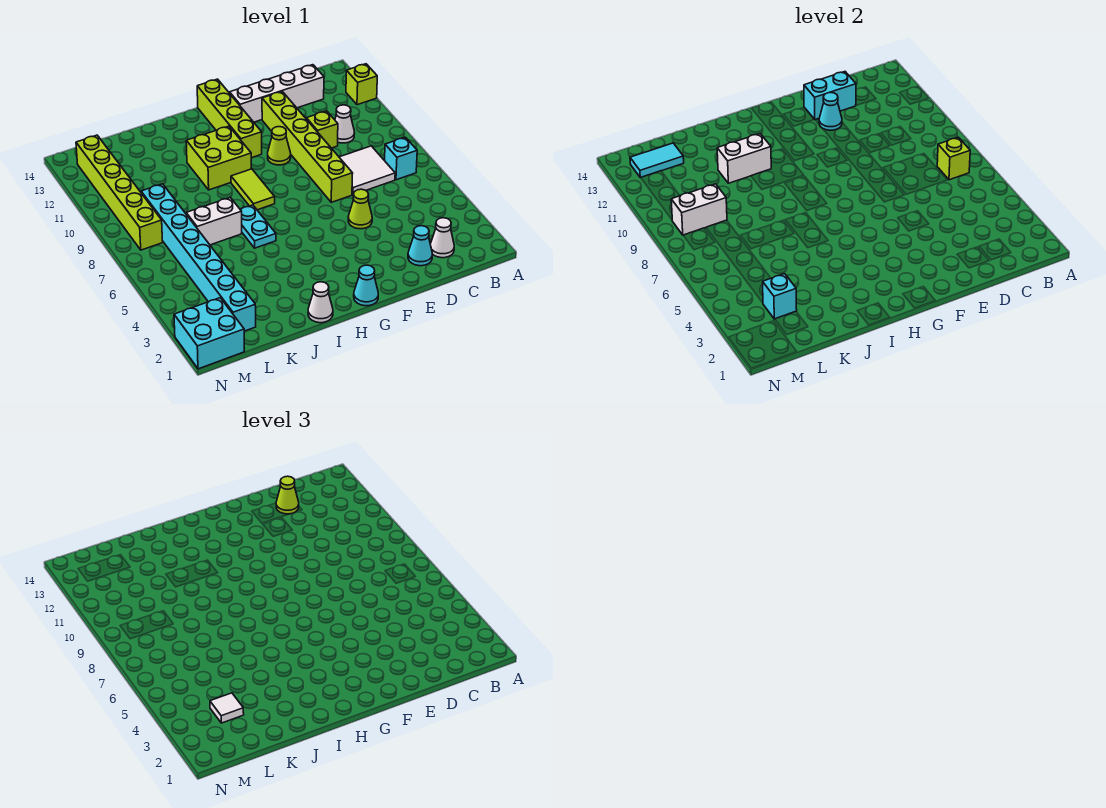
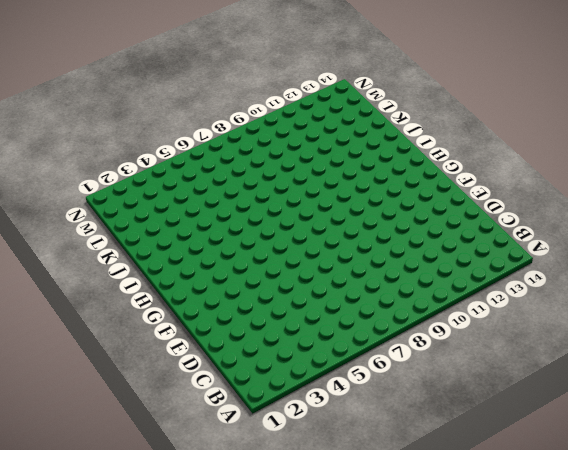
none -> lime brick A12 level 1
none -> cyan brick B7 level 1
none -> white cone C2 level 1
none -> white tile C7:D8 level 1

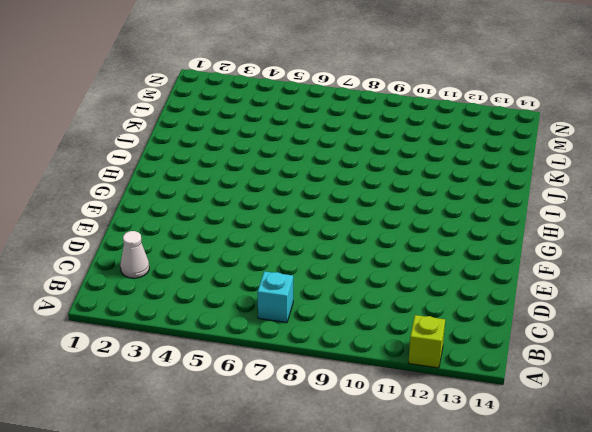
none -> white tile C7:D8 level 1
none -> white cone C10 level 1
none -> white brick C13:F13 level 1
none -> cyan cone D2 level 1

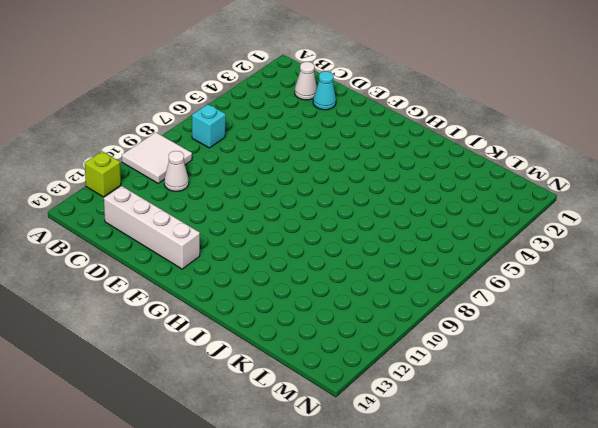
white tile A9:B10 level 1 -> white tile C7:D8 level 1
none -> lime brick D10 level 1
none -> lime cone E5 level 1
none -> lime brick E7:E12 level 1
none -> lime cone F10 level 1

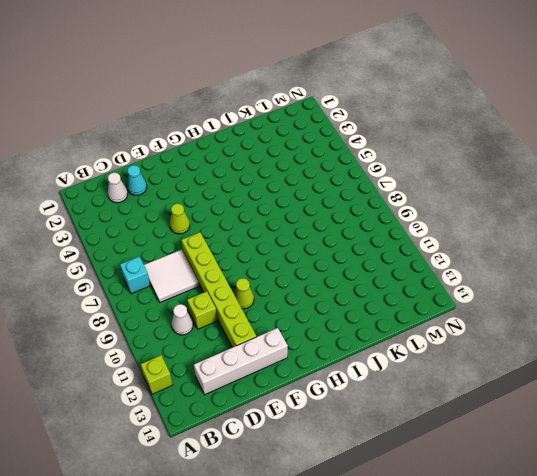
none -> cyan cone G1 level 1
none -> lime brick G11:G14 level 1
none -> lime tile H8:H9 level 1
none -> lime brick H10:I11 level 1

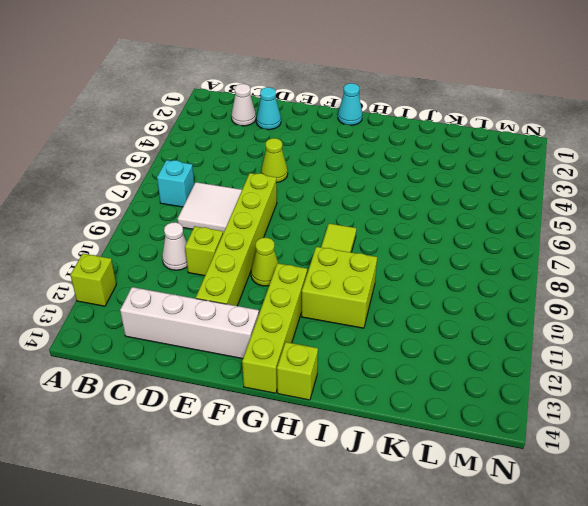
lime brick H14 level 1 -> lime brick B7 level 2
none -> white cone I1 level 1
none -> cyan plate I6:I7 level 1
none -> white brick J7:K7 level 1
none -> cyan brick L2:L9 level 1

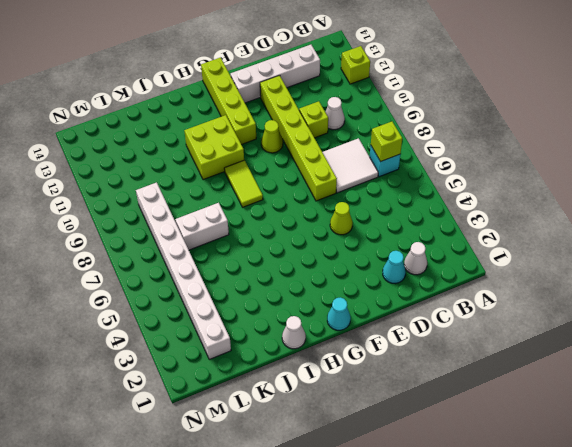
white brick L2:L9 level 1 -> cyan brick L2:L9 level 1
none -> cyan plate I6:I7 level 1
none -> cyan brick M1:N2 level 1
none -> lime brick M8:M13 level 1
none -> cyan brick D13:E13 level 2

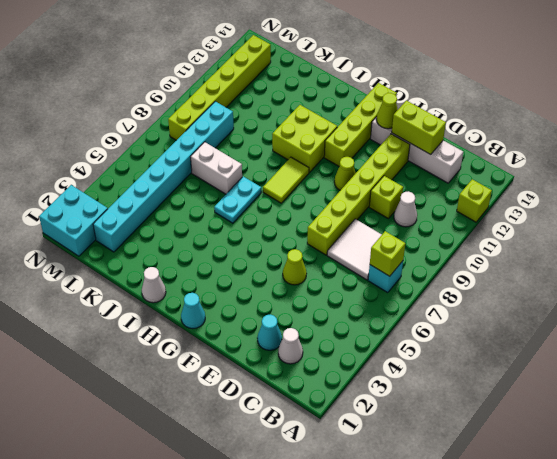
lime brick D13:E13 level 2 -> cyan brick D13:E13 level 2
lime cone F13 level 2 -> lime cone D13 level 3
none -> cyan cone E12 level 2
none -> white brick I11:J11 level 2
none -> cyan brick L3 level 2
none -> white brick L9:M9 level 2

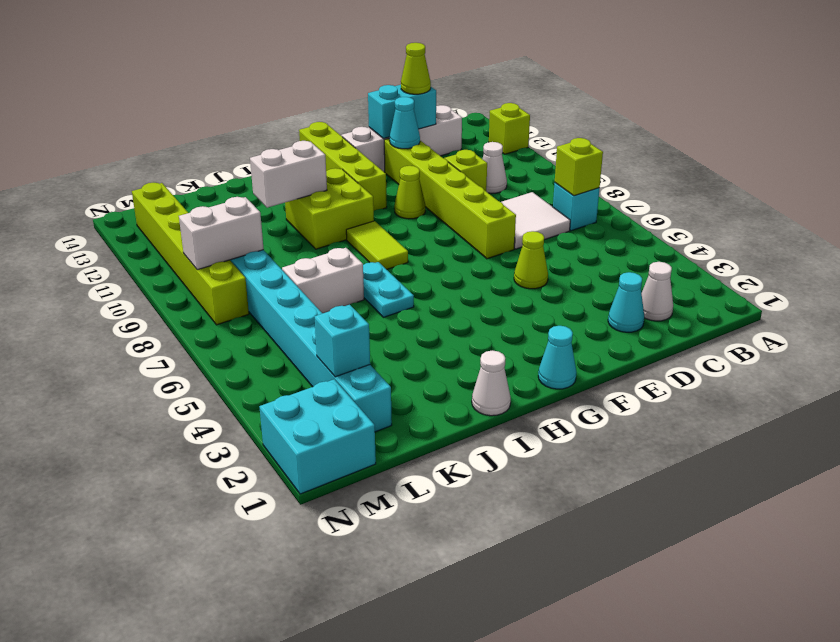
none -> cyan tile L13:M13 level 2
none -> white tile L3 level 3

